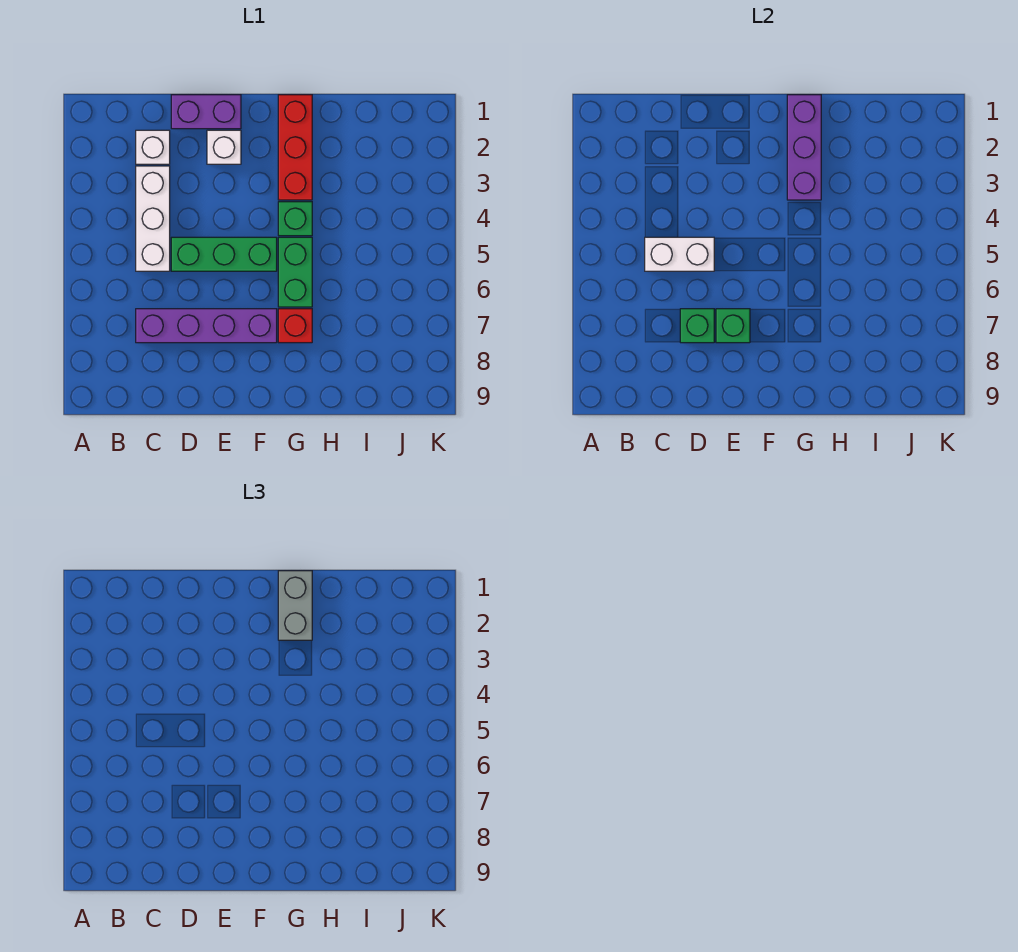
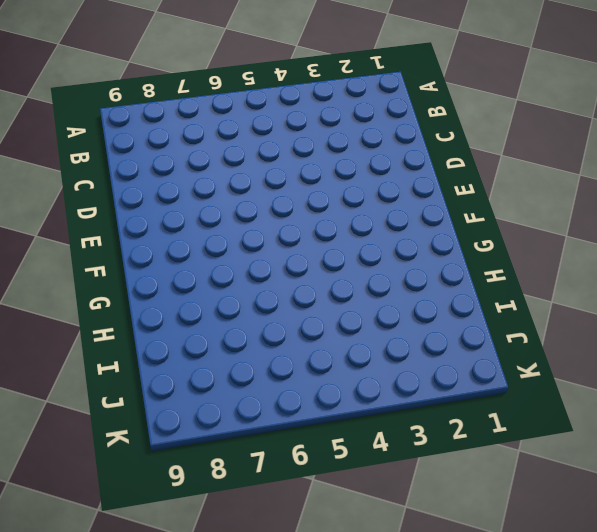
none -> white brick C2 level 1
none -> white brick C3:C5 level 1
none -> purple brick C7:F7 level 1

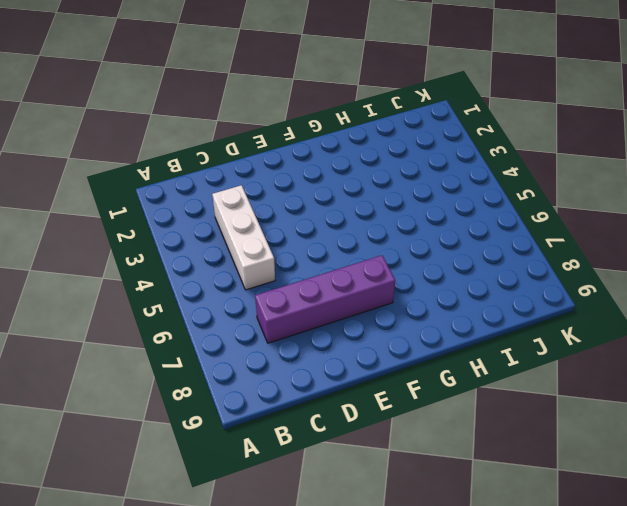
none -> white brick C2 level 1
none -> purple brick D1:E1 level 1
none -> green brick D5:F5 level 1

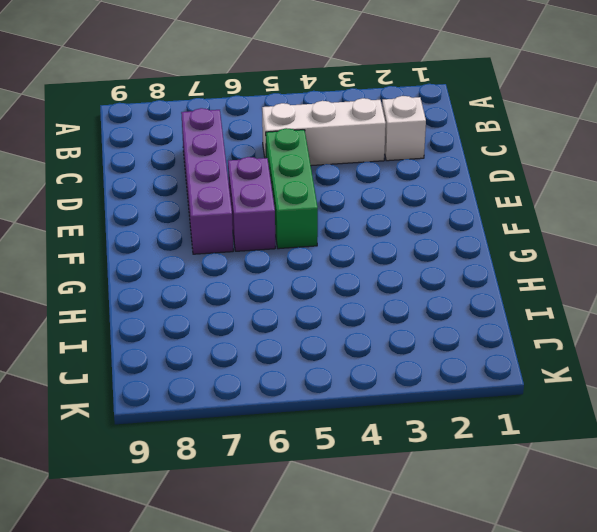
purple brick E6:F6 level 1 -> purple brick D1:E1 level 1
none -> white brick E2 level 1
none -> red brick G1:G3 level 1
none -> green brick G4 level 1

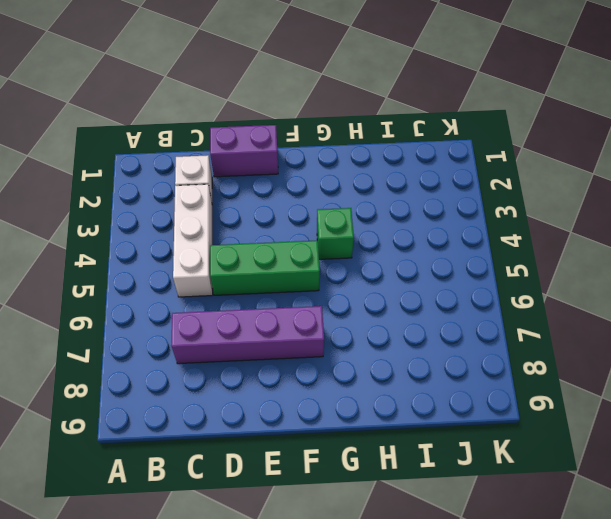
none -> white brick E2 level 1
none -> red brick G1:G3 level 1
none -> green brick G5:G6 level 1

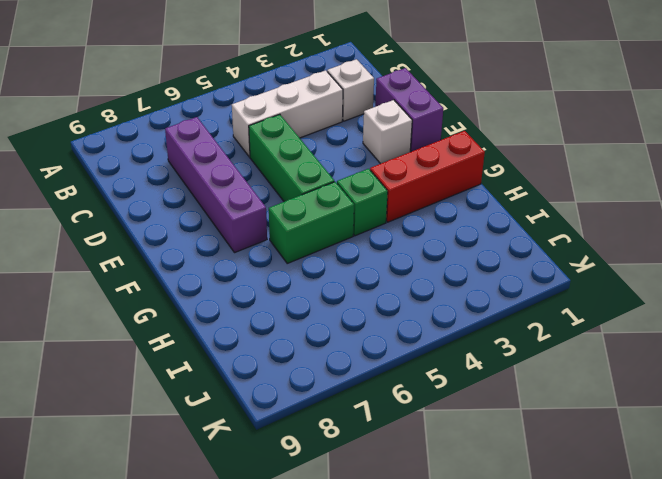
none -> red brick G7 level 1
none -> white brick C5:D5 level 2
none -> green brick D7 level 2

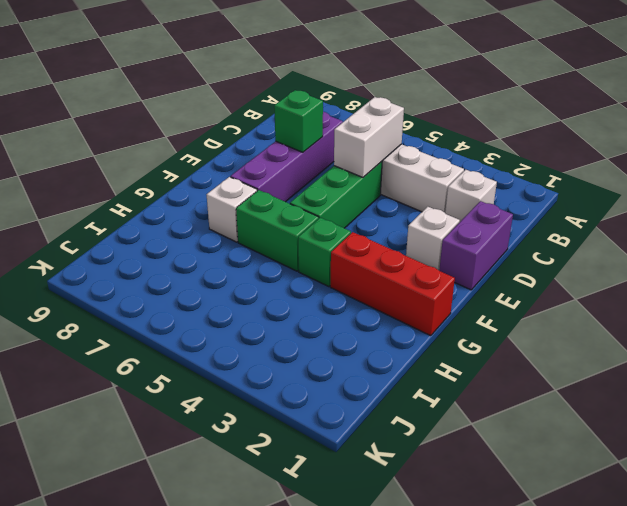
white brick G7 level 1 -> red brick G7 level 1
none -> green brick E7 level 2
none -> purple brick G1:G3 level 2
none -> grey brick G1:G2 level 3

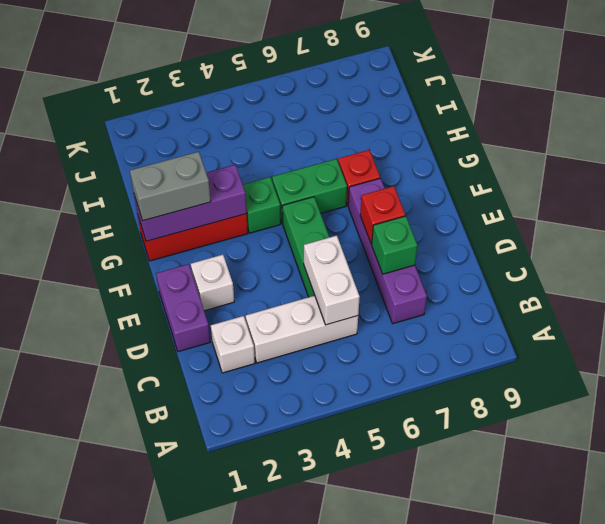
red brick E7 level 2 -> green brick E7 level 2

